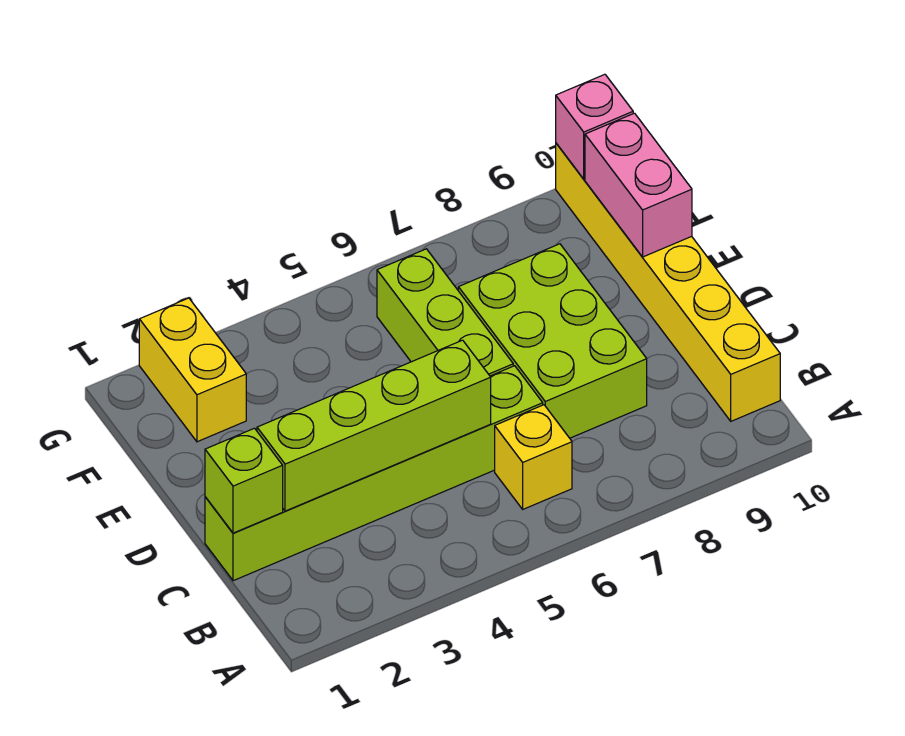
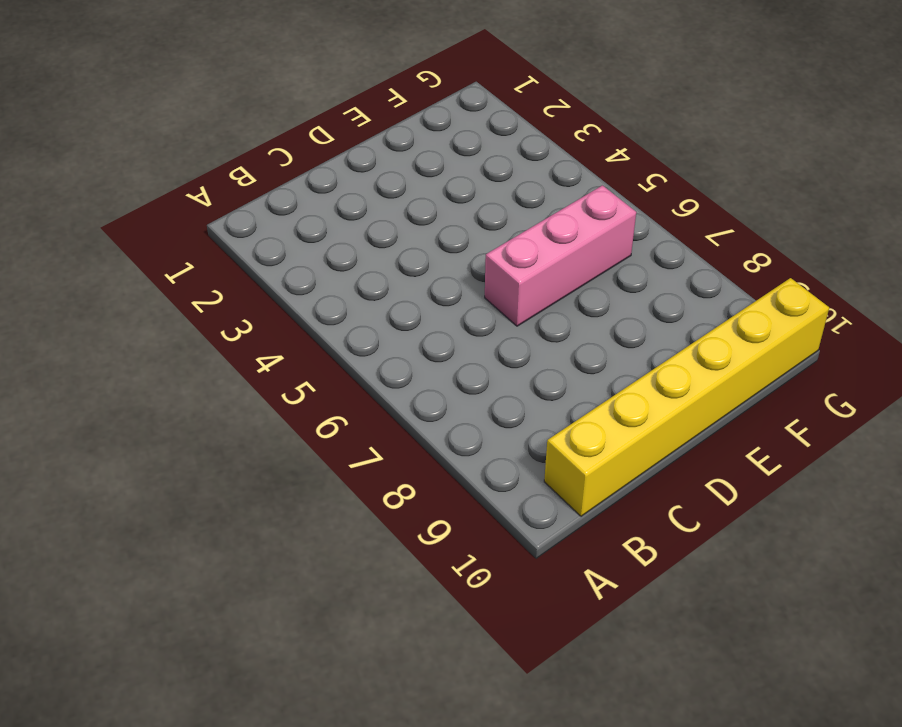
pink brick D6:F6 level 1 -> lime brick D6:F6 level 1
none -> yellow brick B6 level 1
none -> lime brick C1:C6 level 1

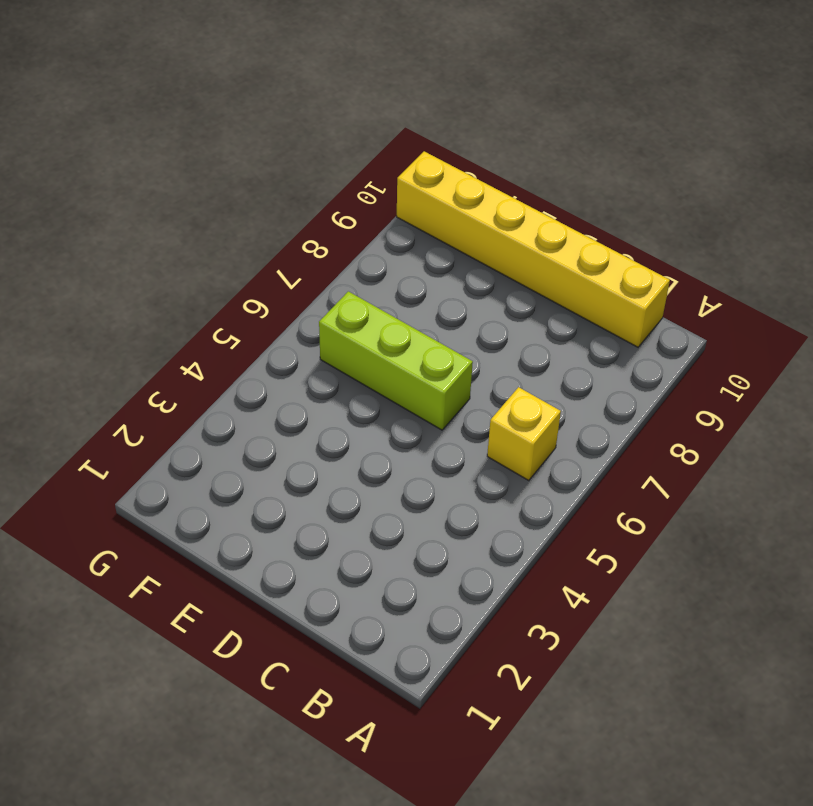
none -> lime brick C1:C6 level 1
none -> lime brick C7:E8 level 1

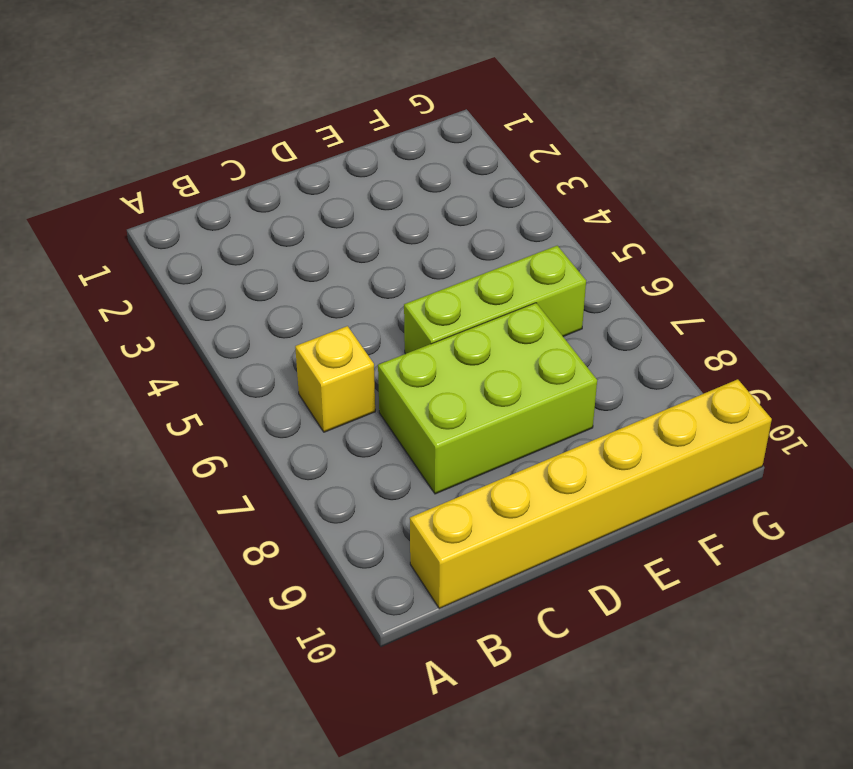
none -> lime brick C1:C6 level 1
none -> yellow brick F2:G2 level 1

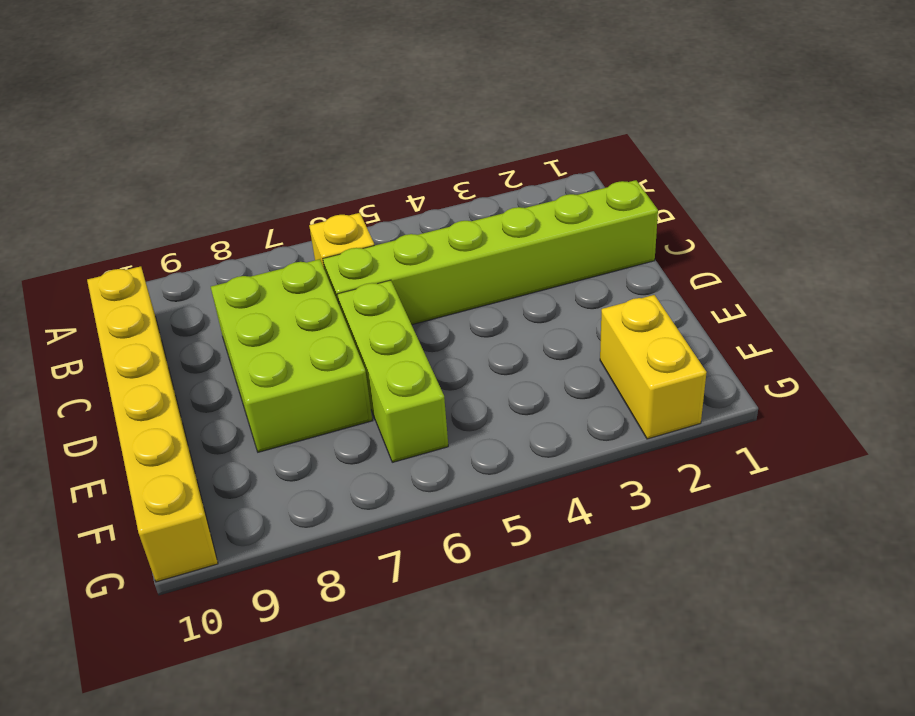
none -> lime brick C1 level 2
none -> lime brick C2:C5 level 2

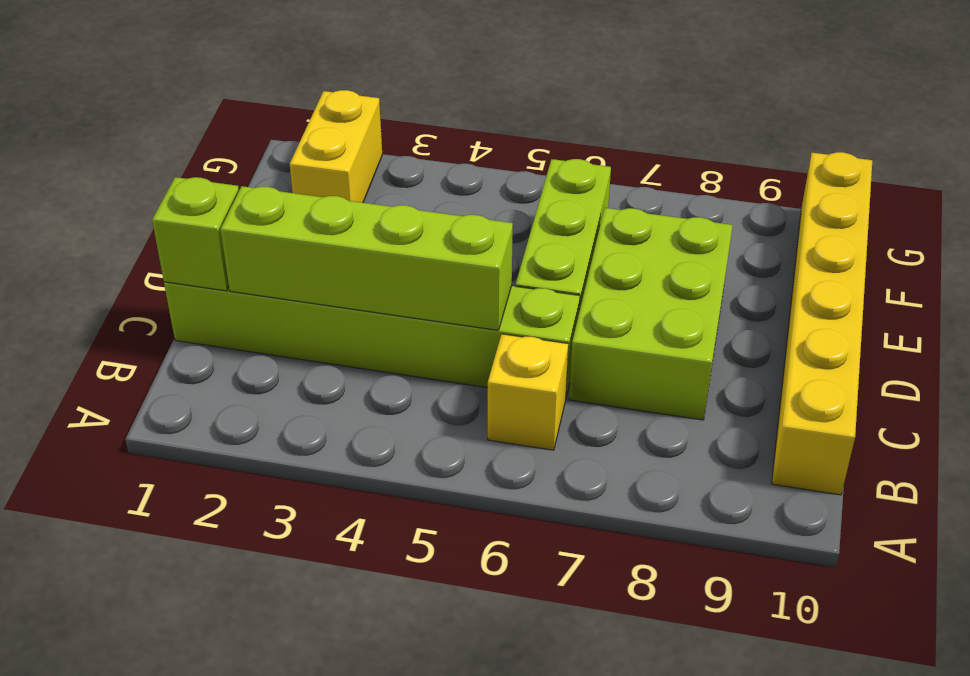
none -> pink brick E10:F10 level 2
none -> pink brick G10 level 2

